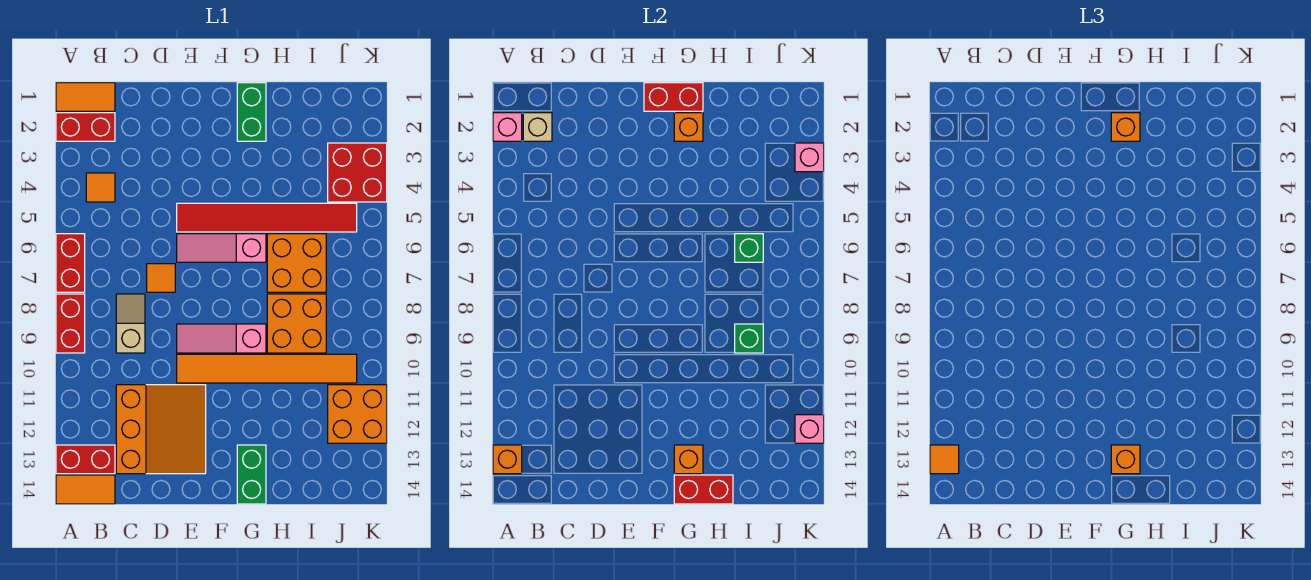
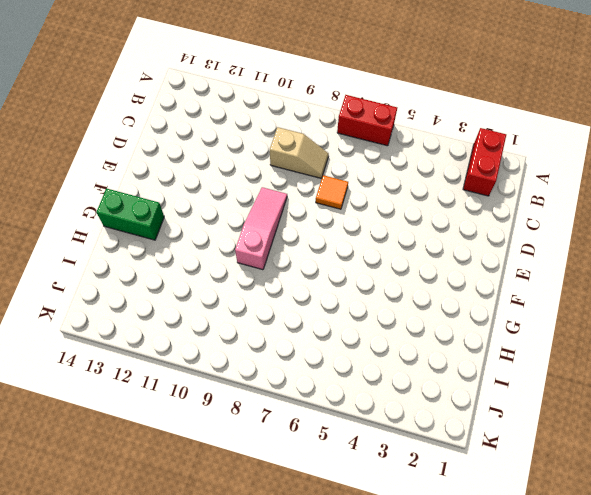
none -> orange tile A1:B1 level 1
none -> red brick A8:A9 level 1
none -> red brick A13:B13 level 1
none -> orange tile A14:B14 level 1

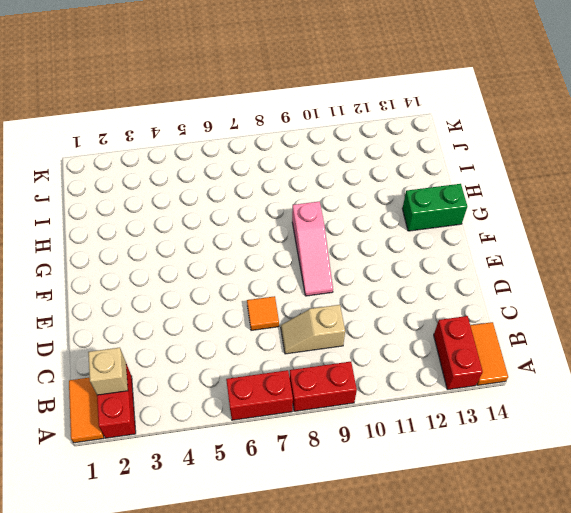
none -> orange tile B4 level 1
none -> orange slope C11:E13 level 1 top C
none -> red tile E5:J5 level 1
none -> pink slope E6:G6 level 1 top G

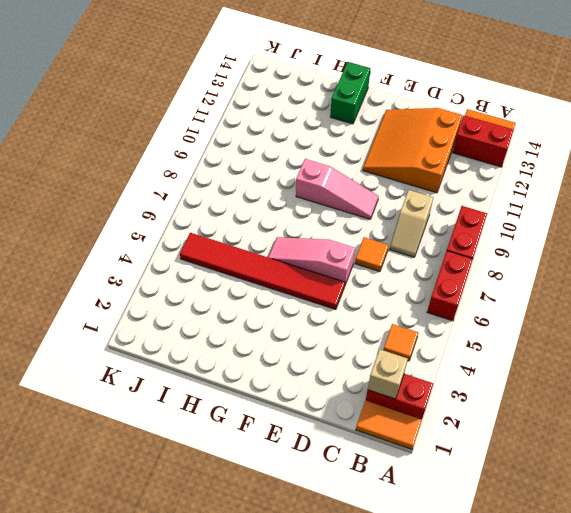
pink slope E6:G6 level 1 top E -> pink slope E6:G6 level 1 top G
none -> orange tile E10:J10 level 1
none -> green brick G1:G2 level 1
none -> orange brick H6:I7 level 1
none -> orange brick H8:I9 level 1

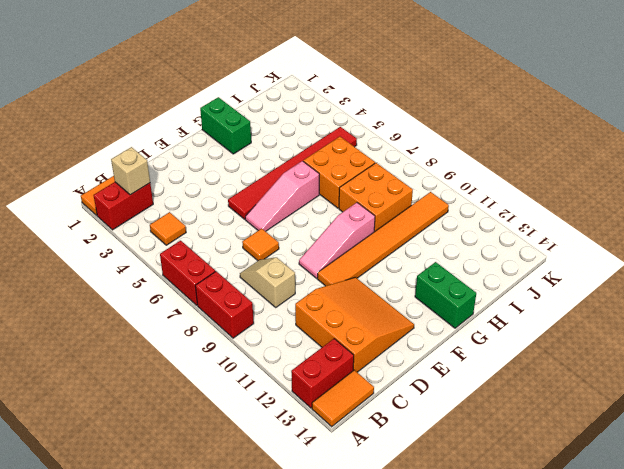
none -> red brick J3:K4 level 1
none -> orange brick J11:K12 level 1
none -> pink brick A2 level 2
none -> orange brick A13 level 2

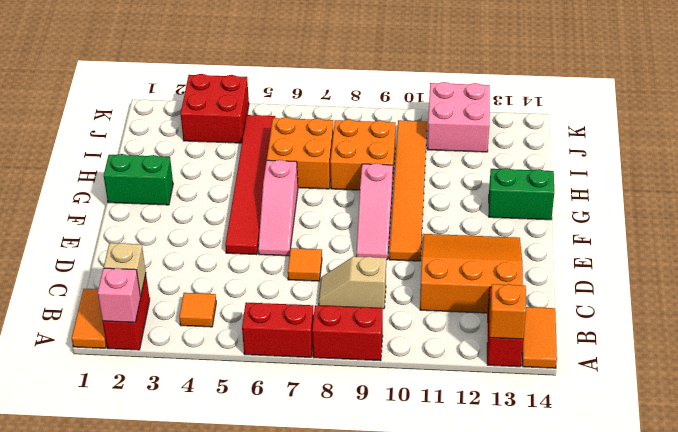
pink brick J11:K12 level 1 -> orange brick J11:K12 level 1
none -> red brick F1:G1 level 2
none -> orange brick G2 level 2
none -> orange brick G13 level 2
none -> red brick G14:H14 level 2

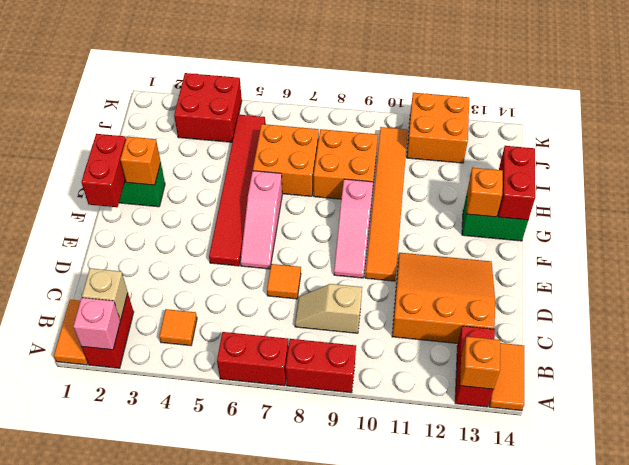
none -> green brick I6 level 2
none -> green brick I9 level 2
none -> pink brick K3 level 2
none -> pink brick K12 level 2

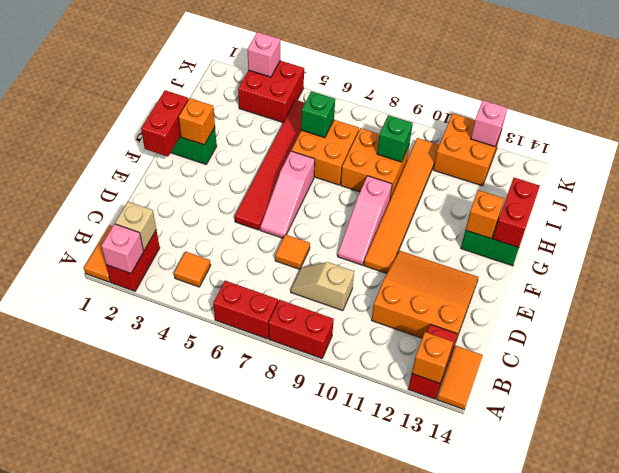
none -> orange tile A13 level 3
none -> orange brick G2 level 3
none -> orange brick G13 level 3

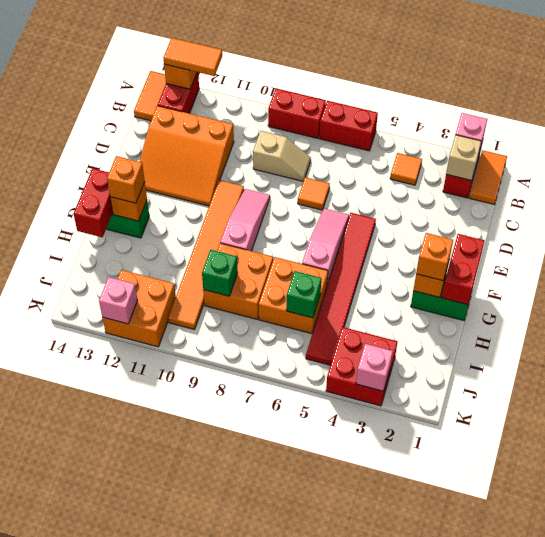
orange tile A12:A13 level 3 -> orange tile A13 level 3

